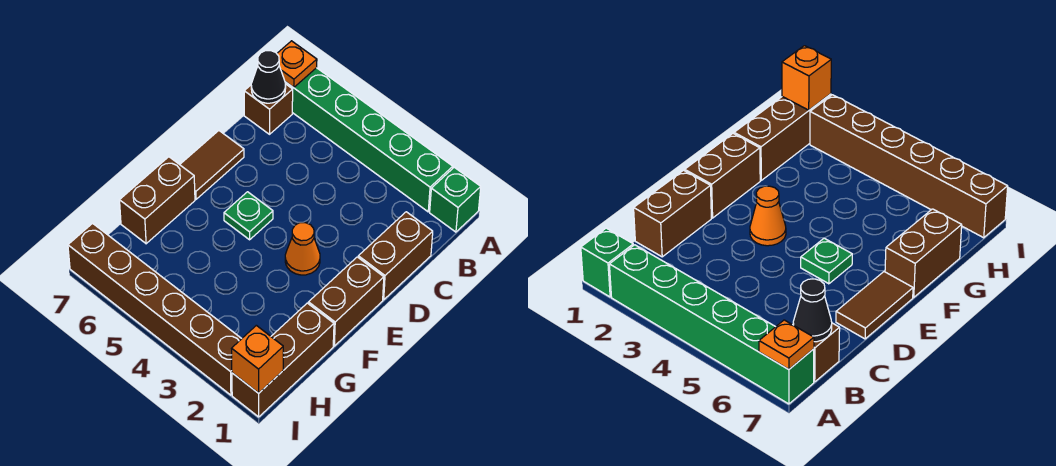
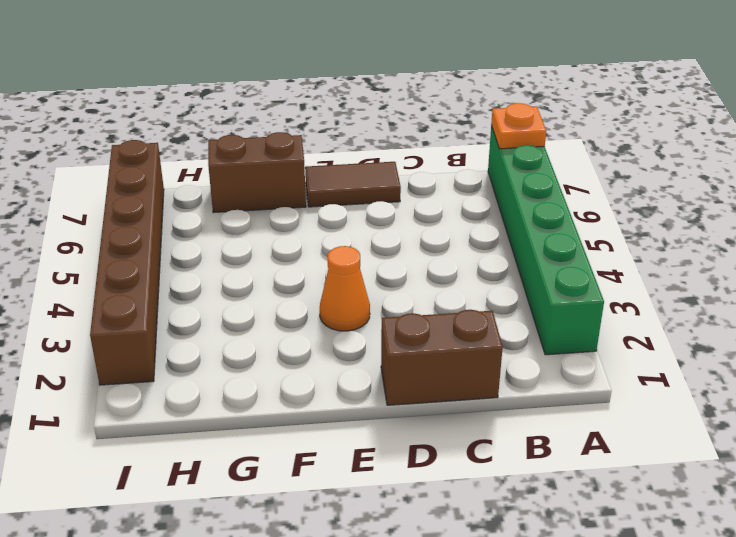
none -> green brick A1 level 1
none -> brown brick B7 level 1
none -> brown brick E1:F1 level 1

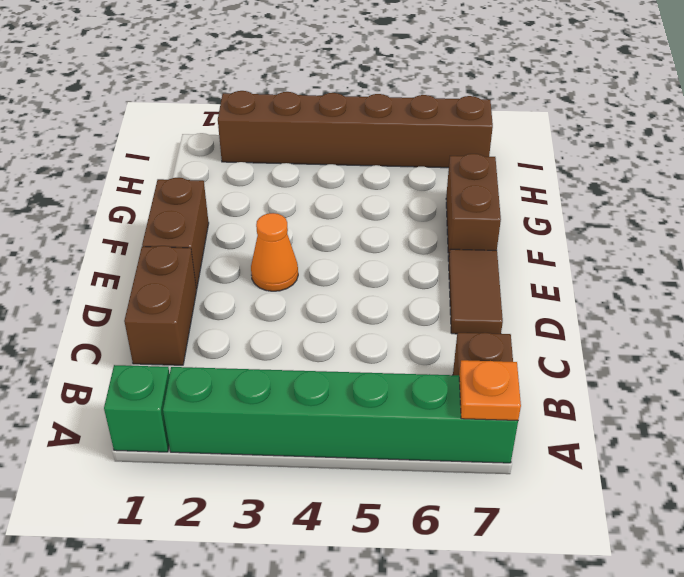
none -> green plate E5 level 1
none -> brown brick G1:I1 level 1
none -> black cone B7 level 2

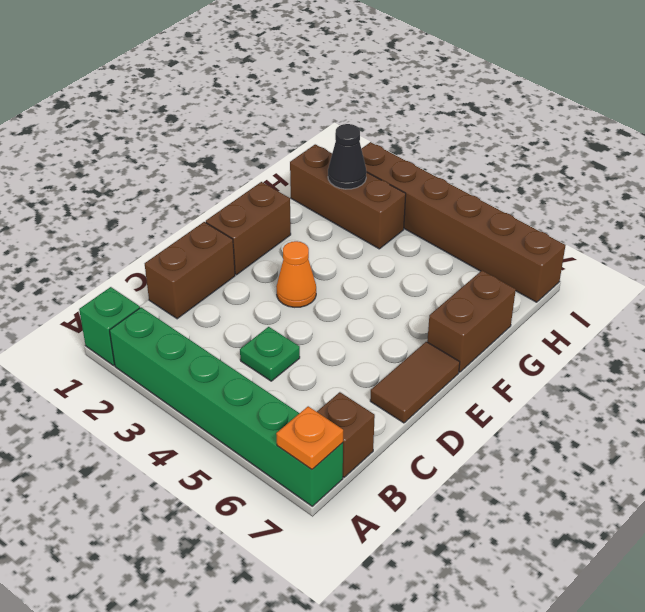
green plate C4 level 1 -> green plate E5 level 1
brown brick H1:H3 level 1 -> brown brick G1:I1 level 1
black cone H2 level 2 -> black cone B7 level 2
none -> orange brick I1 level 2

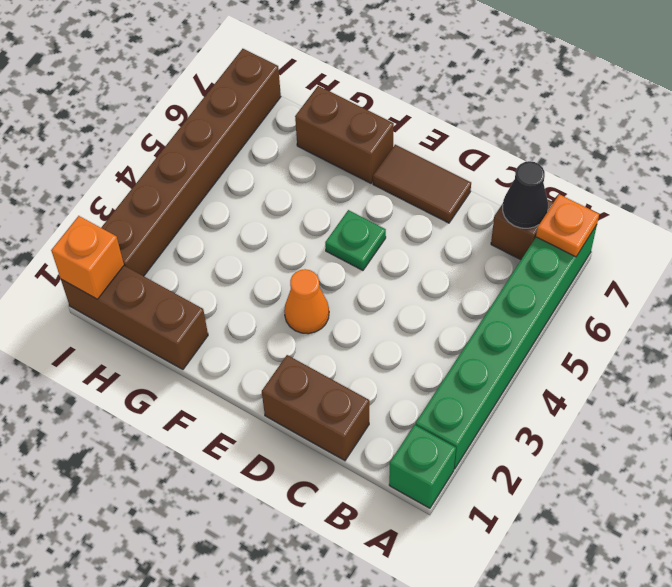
none -> brown brick E1:F1 level 1

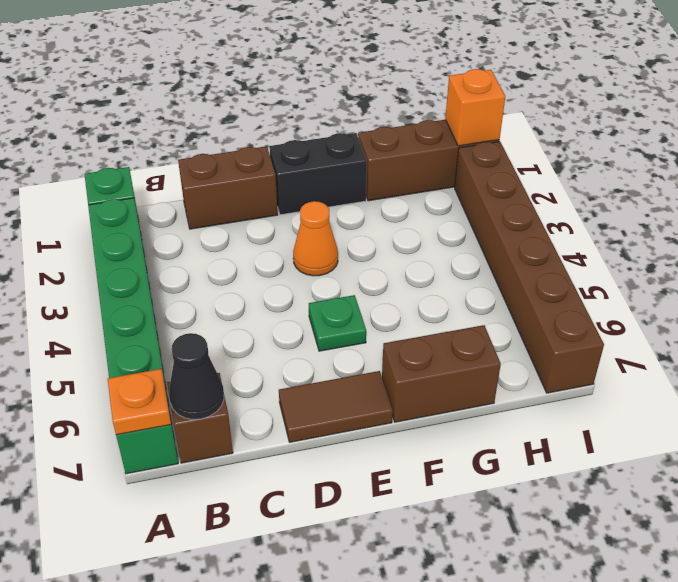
black brick E1:F1 level 1 -> brown brick E1:F1 level 1

